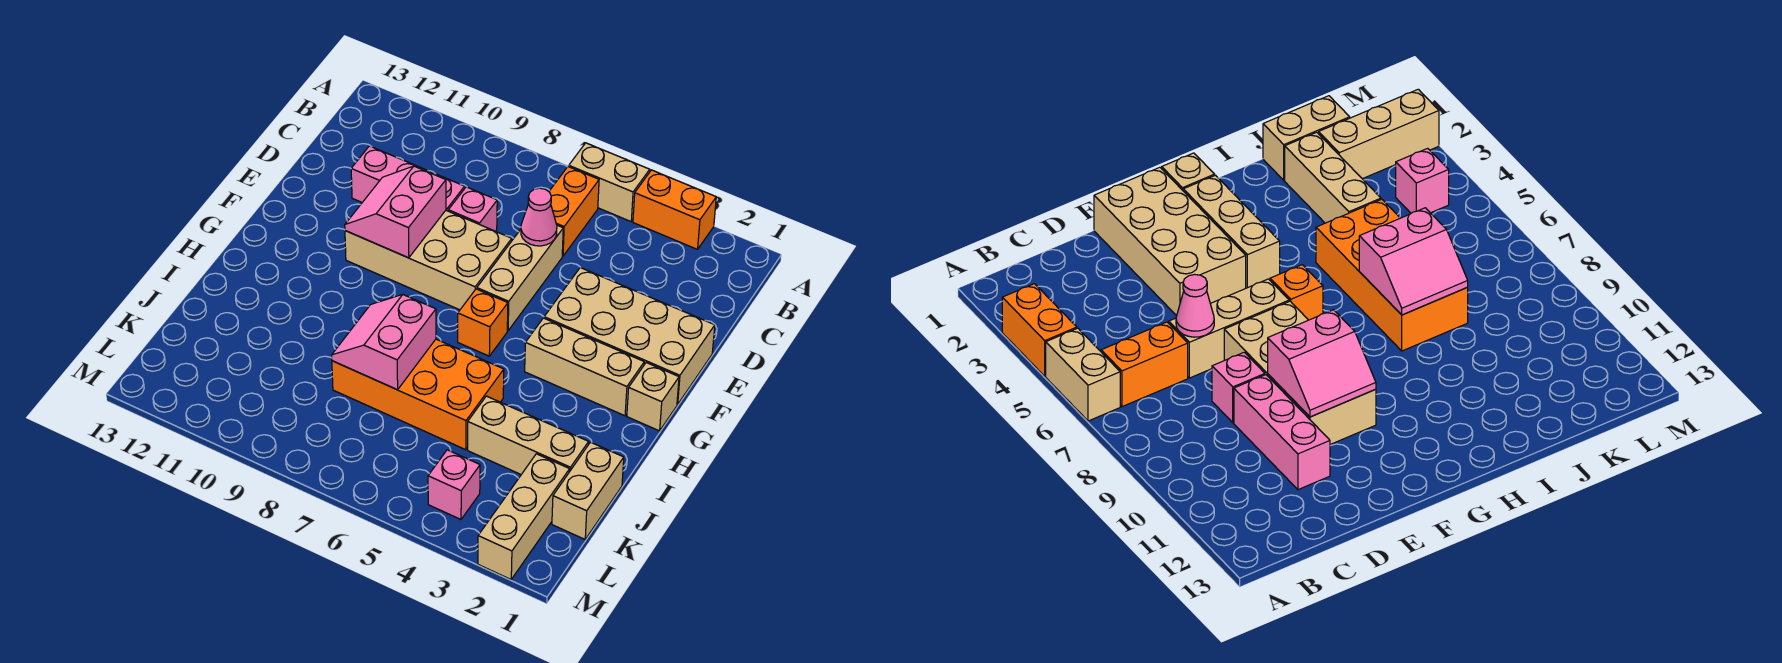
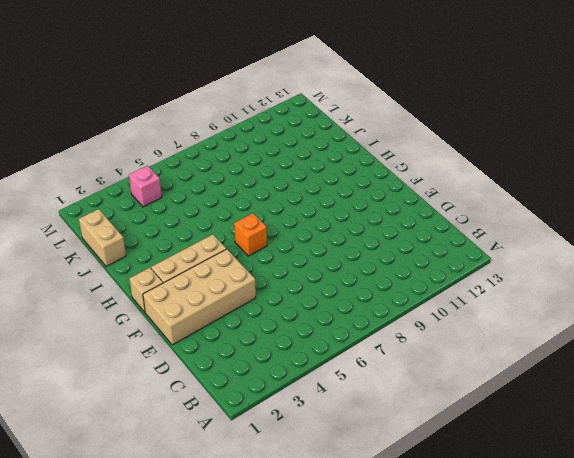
none -> orange brick A3:A4 level 1
none -> tan brick A5:A6 level 1
none -> orange brick B6:C6 level 1

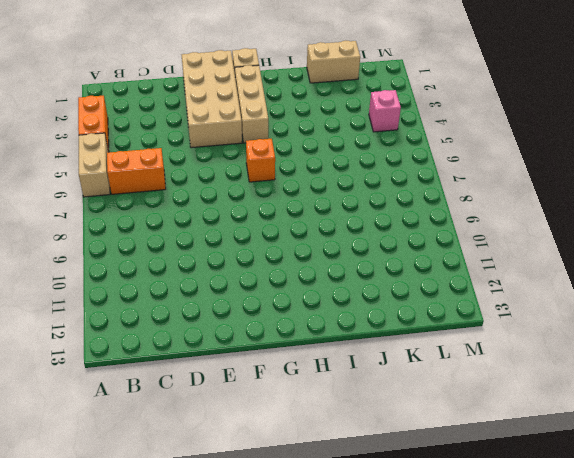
none -> tan brick D6:F6 level 1
none -> pink brick D8 level 1
none -> pink brick D9:D11 level 1

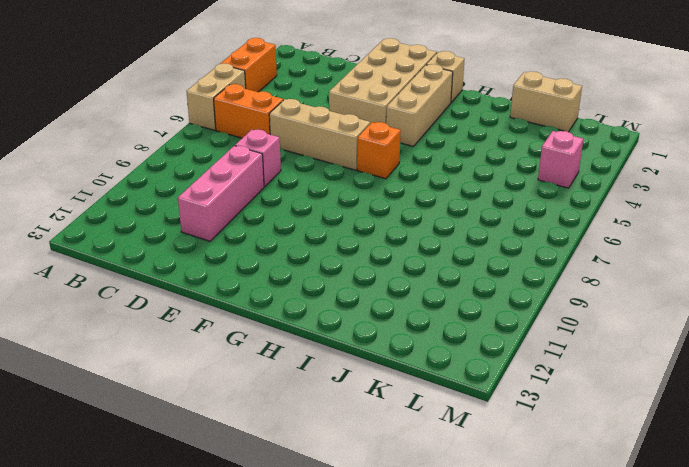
none -> tan brick E7:F10 level 1
none -> orange brick I5:J8 level 1
none -> tan brick J2:J4 level 1

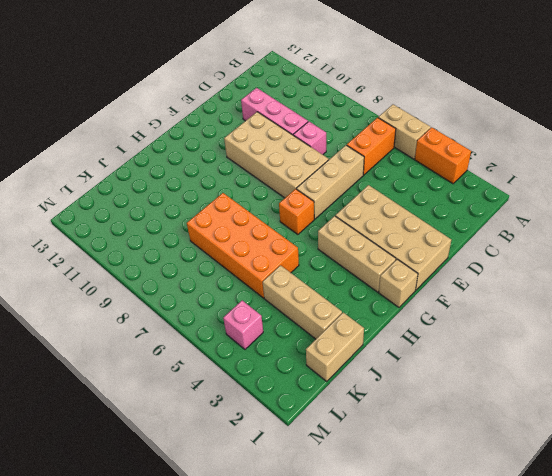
none -> tan brick K2:M2 level 1
none -> pink cone D6 level 2
none -> pink slope E9:F10 level 2 top 9

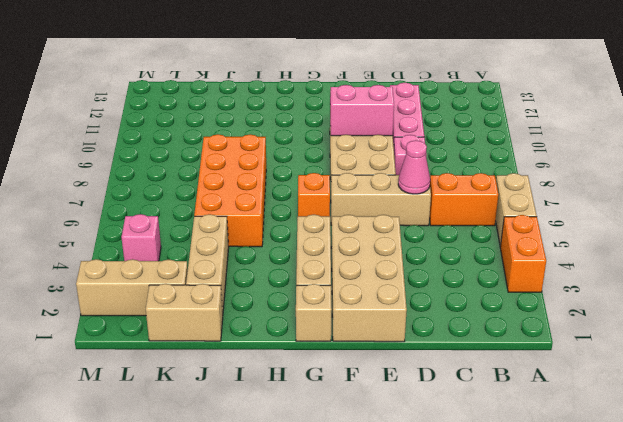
none -> pink slope I7:J8 level 2 top 7

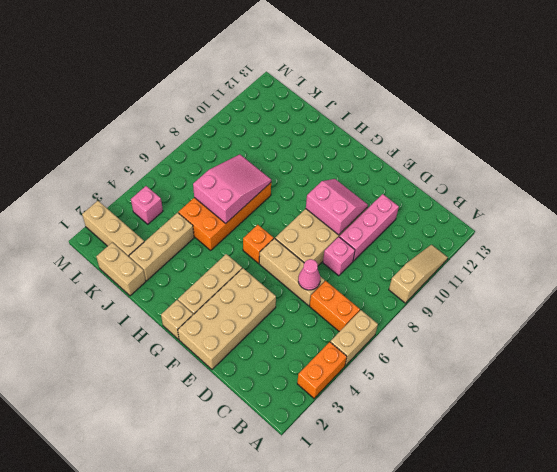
tan slope A9:A11 level 1 top 9 -> none
pink slope I6:J8 level 2 top 6 -> pink slope I7:J8 level 2 top 7

